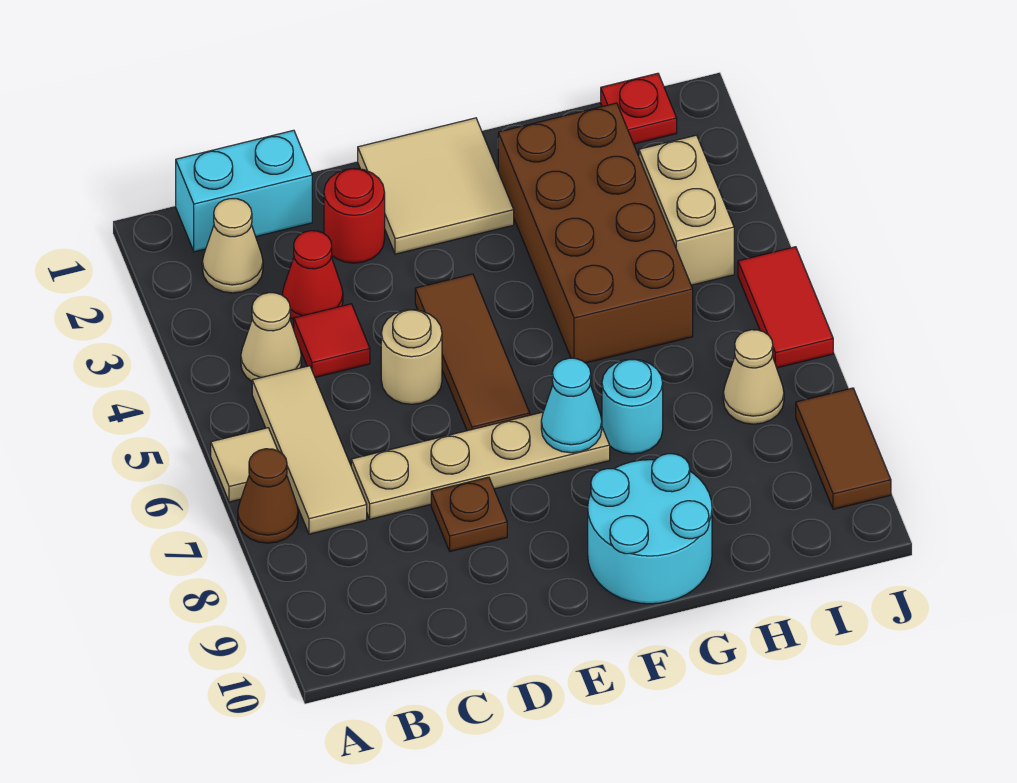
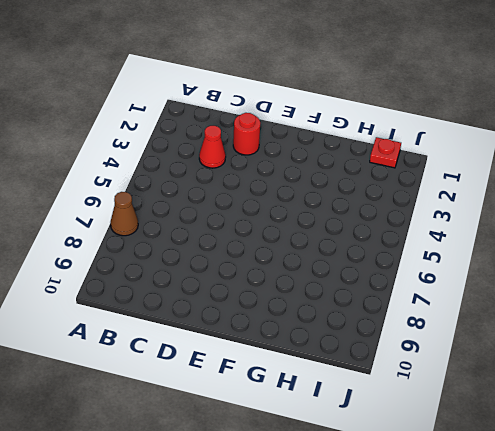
none -> tan tile A6 level 1
none -> cyan brick B1:C1 level 1
none -> tan cone B2 level 1

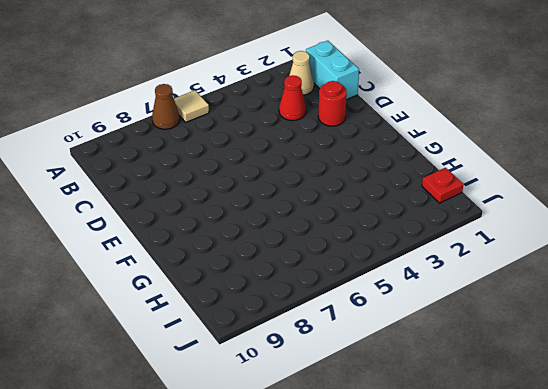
none -> tan cone B4 level 1
none -> tan tile B5:B7 level 1
none -> red tile C4 level 1

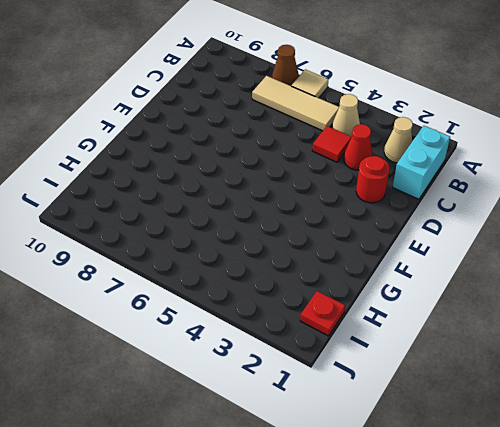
none -> tan plate C7:F7 level 1
none -> tan round brick D5 level 1
none -> brown plate D8 level 1

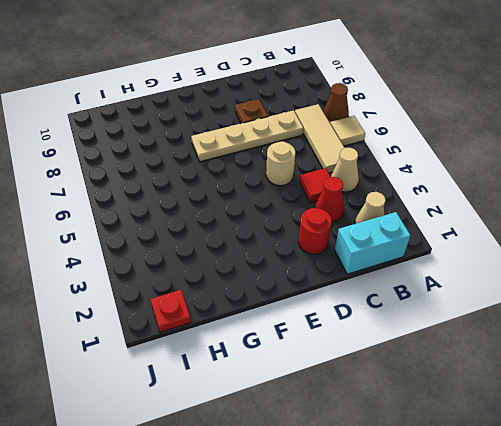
none -> tan tile E1:F2 level 1
none -> brown tile E4:E6 level 1
none -> cyan round brick F9:G10 level 1

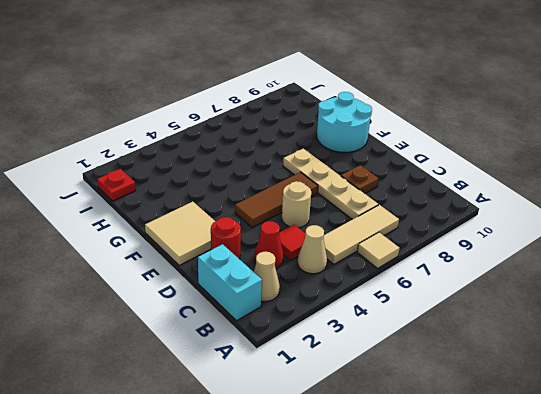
none -> brown cone A7 level 1
none -> brown brick G2:H5 level 1
none -> cyan round brick G7 level 1

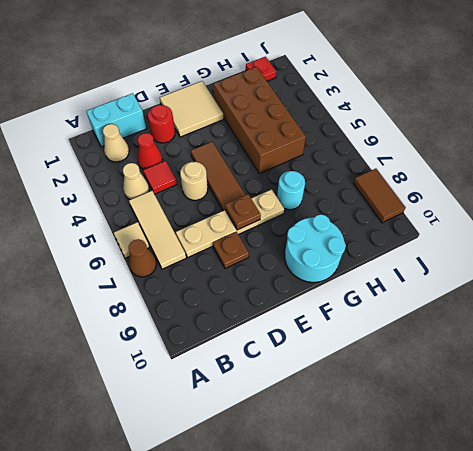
brown plate E7 level 2 -> none
none -> tan brick I3:I4 level 1
none -> tan cone I7 level 1
none -> red tile J5:J6 level 1

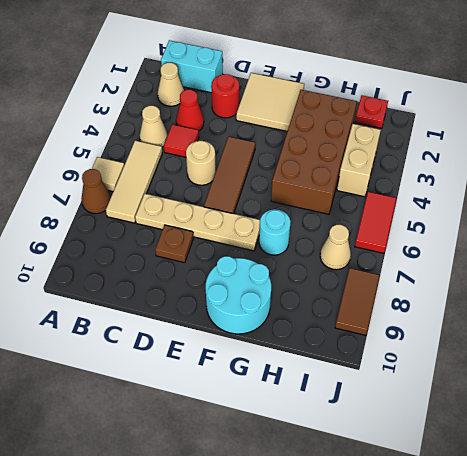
none -> cyan cone F7 level 2

